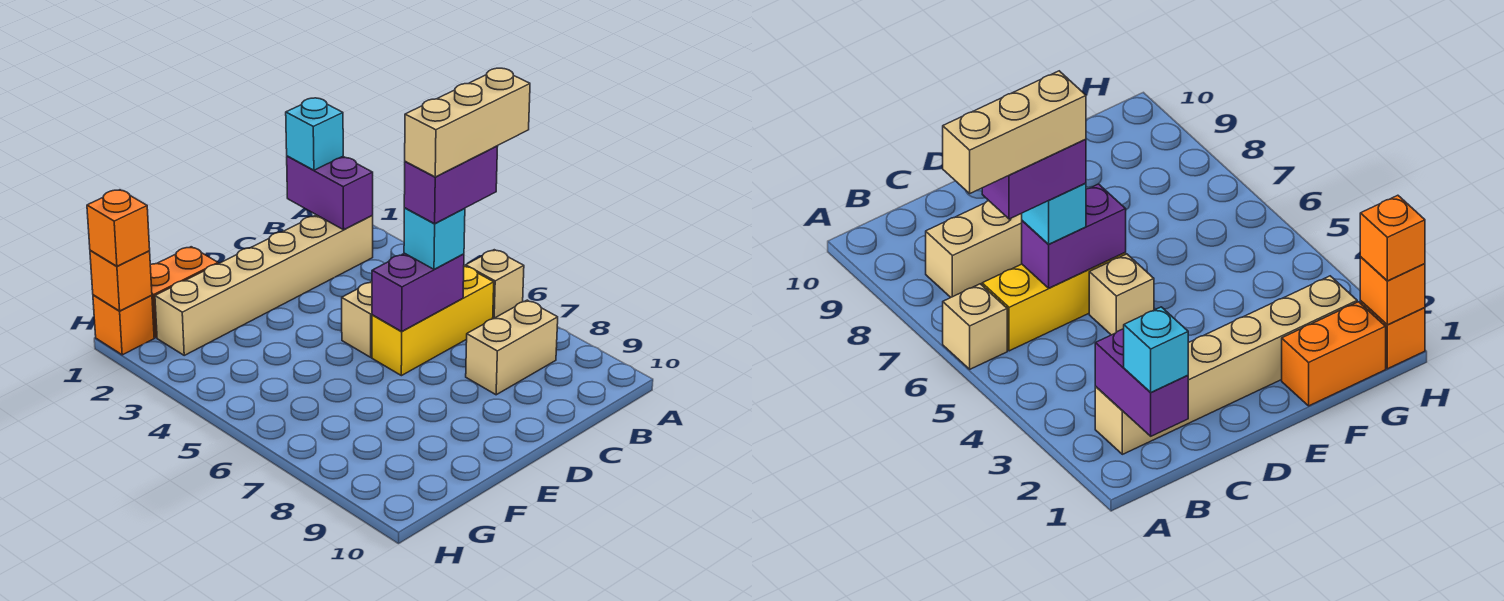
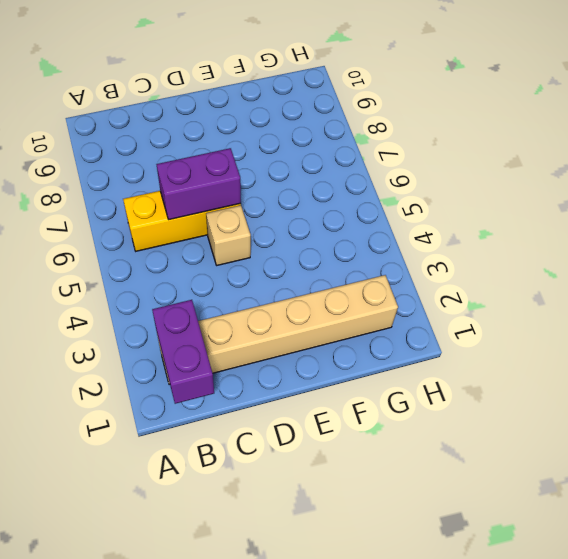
none -> tan brick A6 level 1
none -> tan brick B8:C8 level 1
none -> orange brick F1:G1 level 1

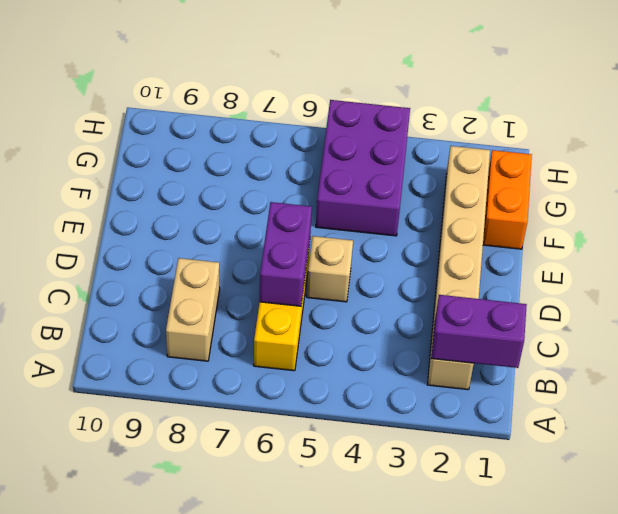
purple brick F4:H5 level 1 -> none
none -> tan brick A6 level 1
none -> orange brick H1 level 1
none -> orange brick H1 level 2

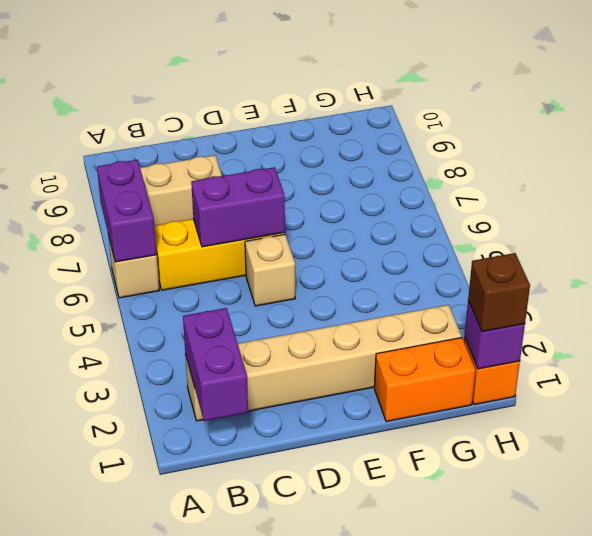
purple brick A6:A7 level 2 -> purple brick B6:C6 level 4
purple brick H1 level 2 -> orange brick H1 level 2
brown brick H1 level 3 -> orange brick H1 level 3
none -> cyan brick B1 level 3
none -> cyan brick C6 level 3
none -> tan brick A6:C6 level 5

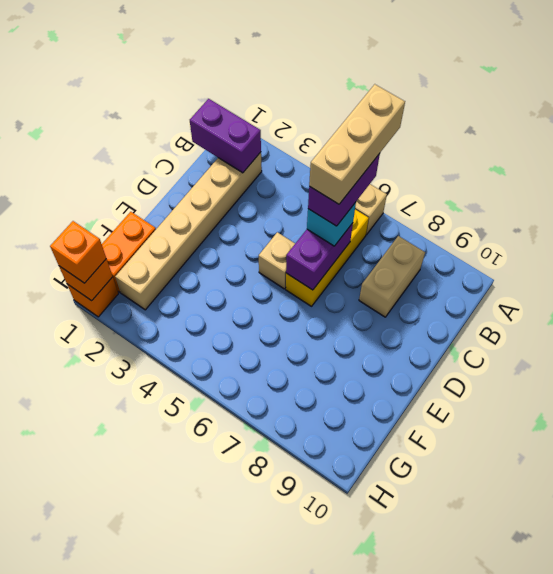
none -> cyan brick B1 level 3

